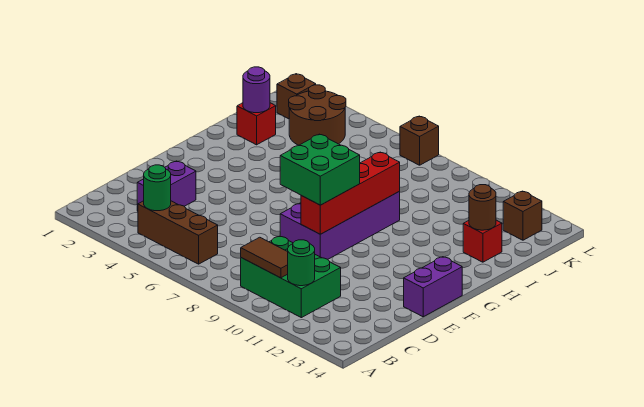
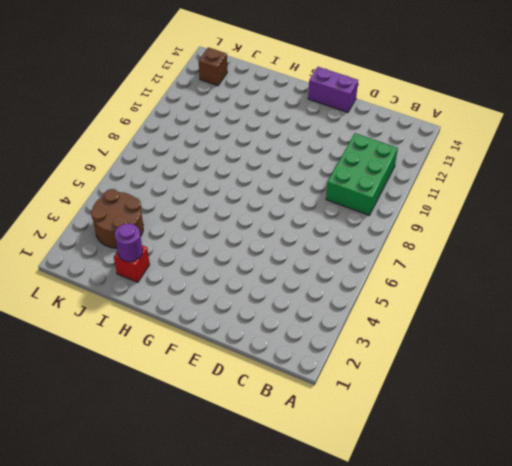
none -> brown brick B4:B6 level 1
none -> purple brick C3:D3 level 1
none -> purple brick E8:H9 level 1

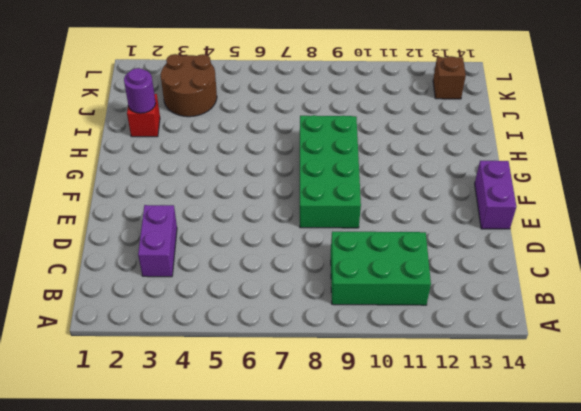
green brick E8:H9 level 1 -> purple brick E8:H9 level 1
none -> brown brick B4:B6 level 1
none -> red brick I13 level 1
none -> brown brick K2 level 1

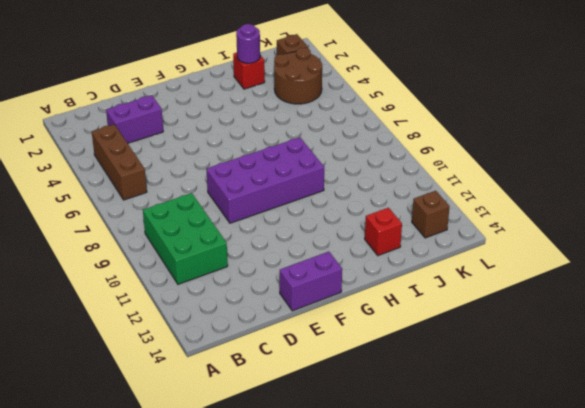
none -> brown brick L7 level 1
none -> green round brick B4 level 2
none -> brown tile B9:B10 level 2

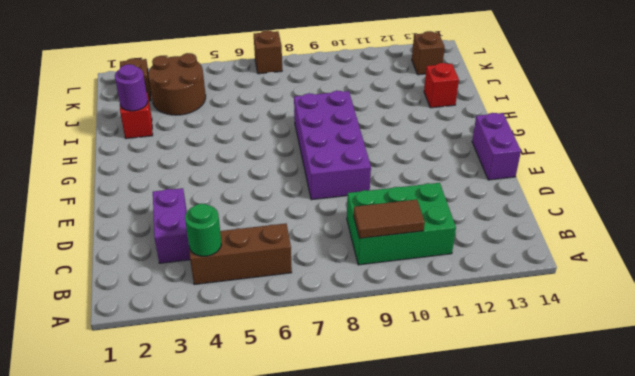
none -> green round brick B11 level 2
none -> red brick E9:H9 level 2
none -> brown round brick I13 level 2

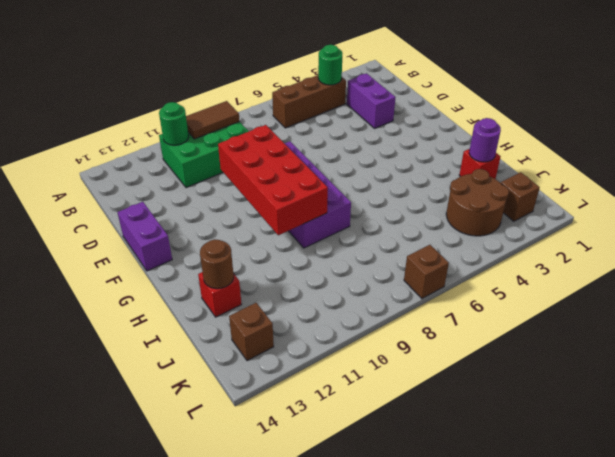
red brick E9:H10 level 2 -> red brick E9:H9 level 2
none -> green brick E8:F9 level 3

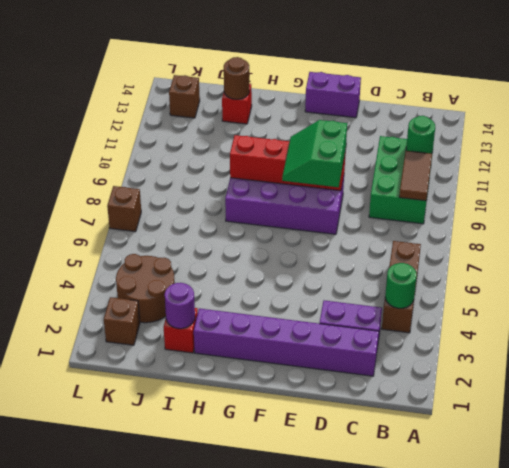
purple brick C2:H2 level 1 -> none
green slope E8:F9 level 3 top E -> green brick E8:F9 level 3

